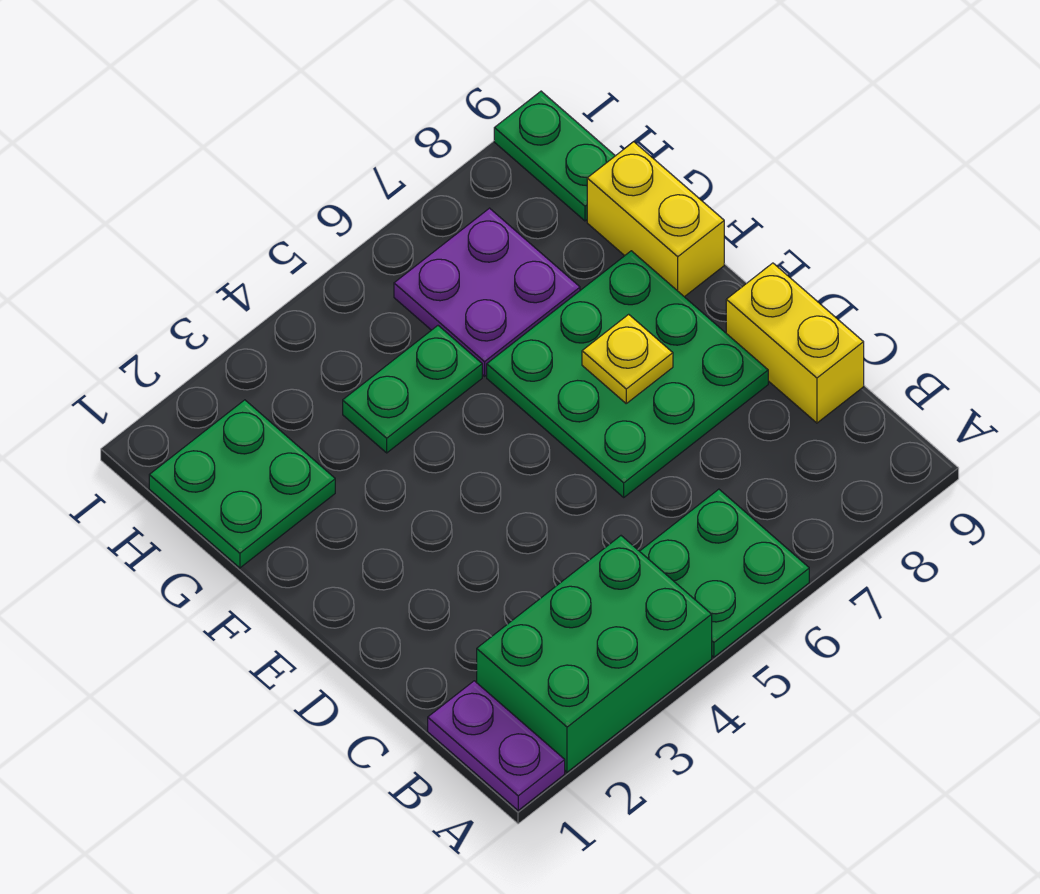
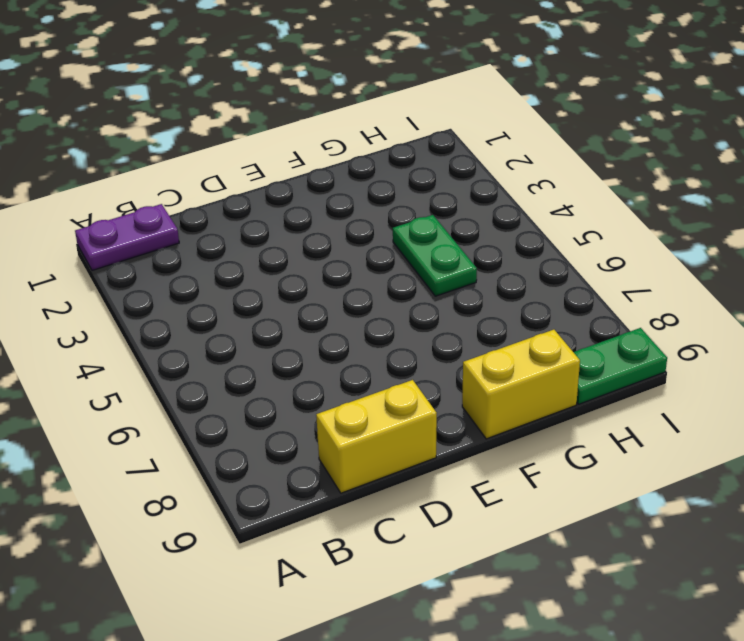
none -> green brick A2:B4 level 1
none -> green plate A5:B6 level 1

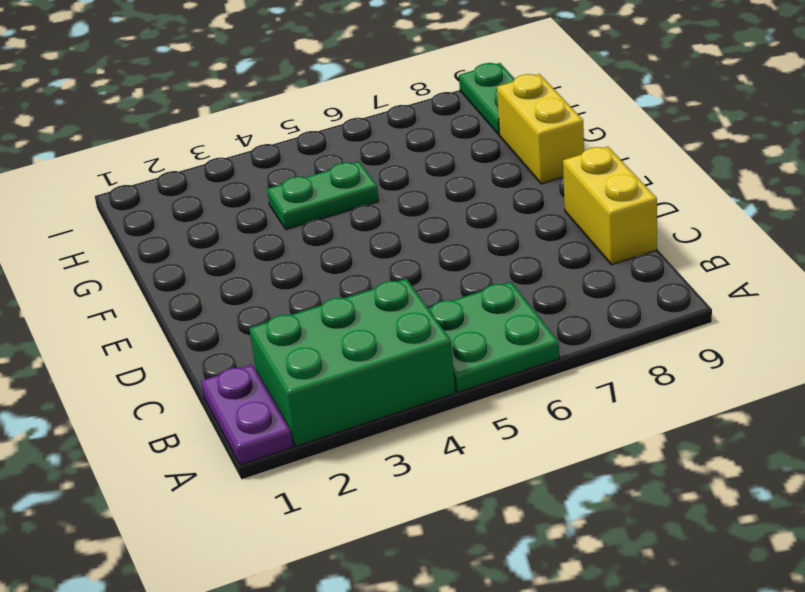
none -> green plate D6:F8 level 1
none -> green plate G1:H2 level 1

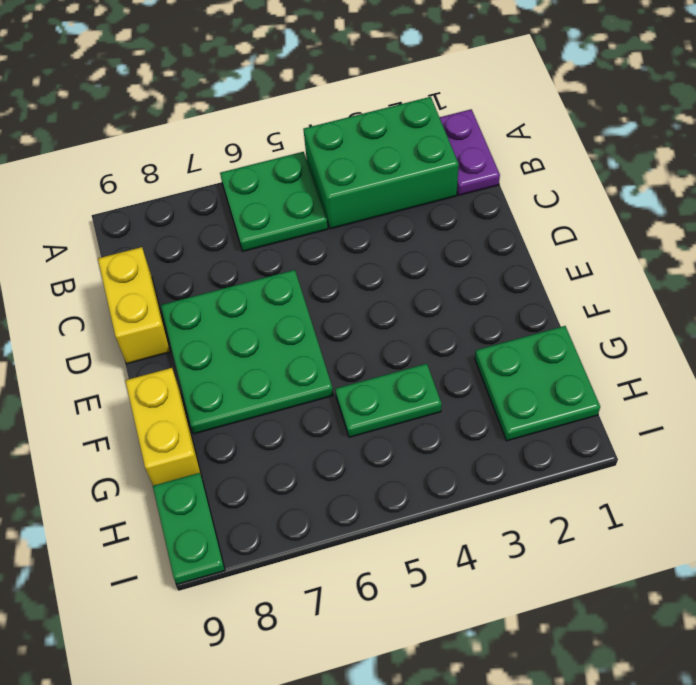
none -> purple plate G6:H7 level 1
none -> yellow plate E7 level 2

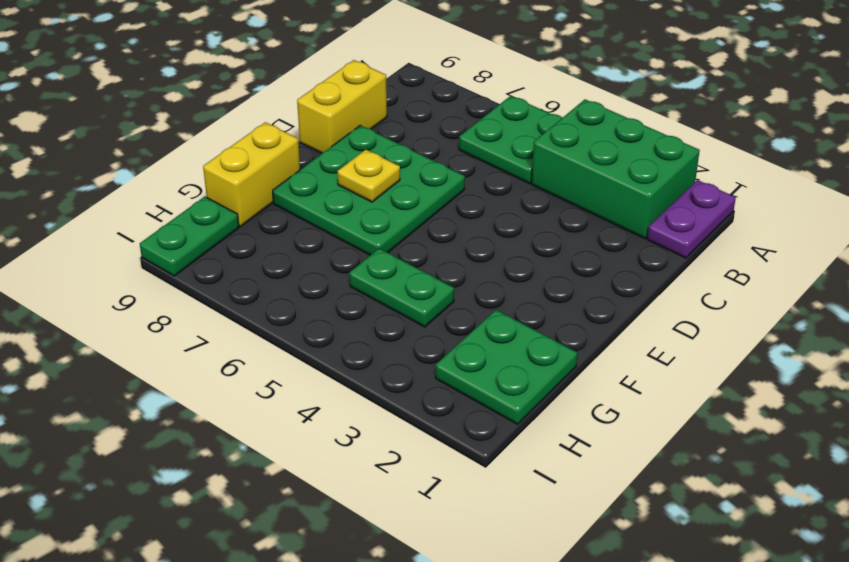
none -> purple plate G6:H7 level 1

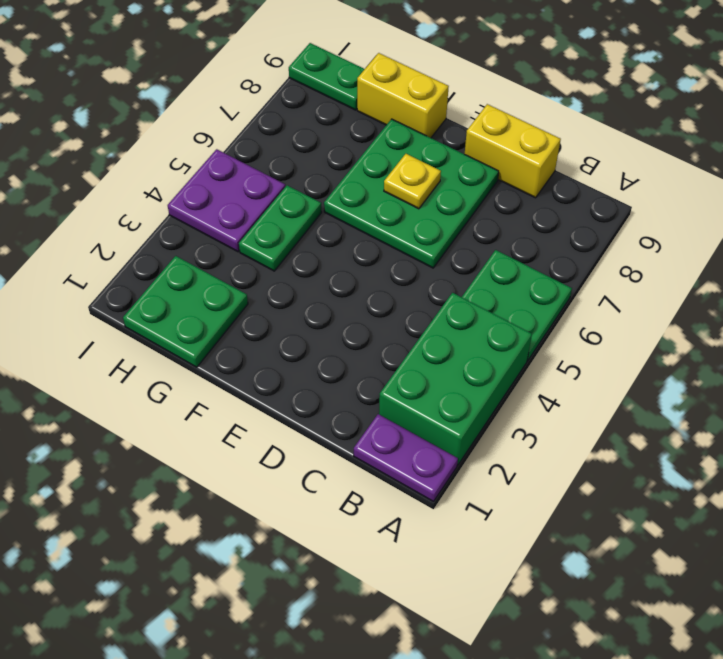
purple plate H4:I5 level 1 -> purple plate G6:H7 level 1

